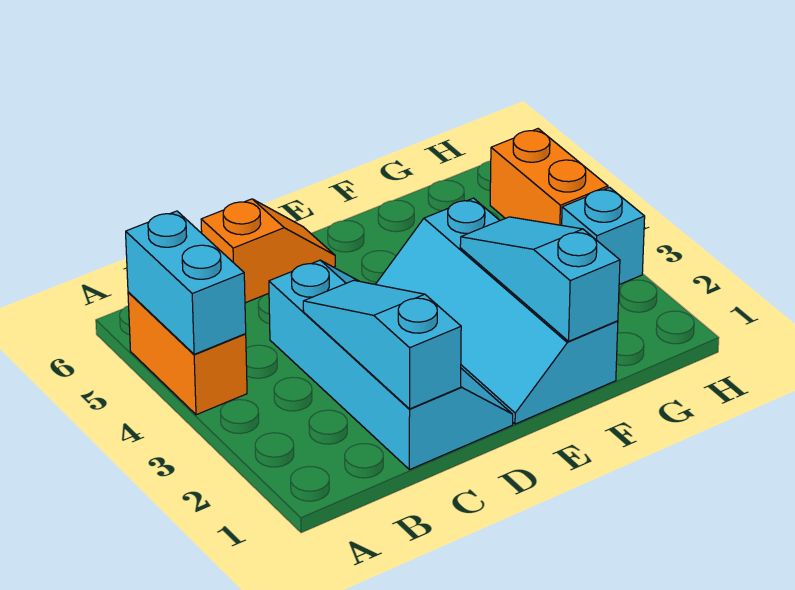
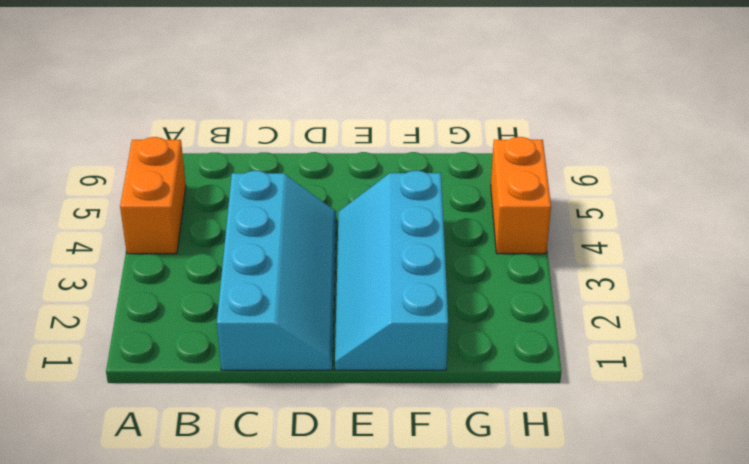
none -> orange slope C6:D6 level 1 top C
none -> cyan brick H3 level 1

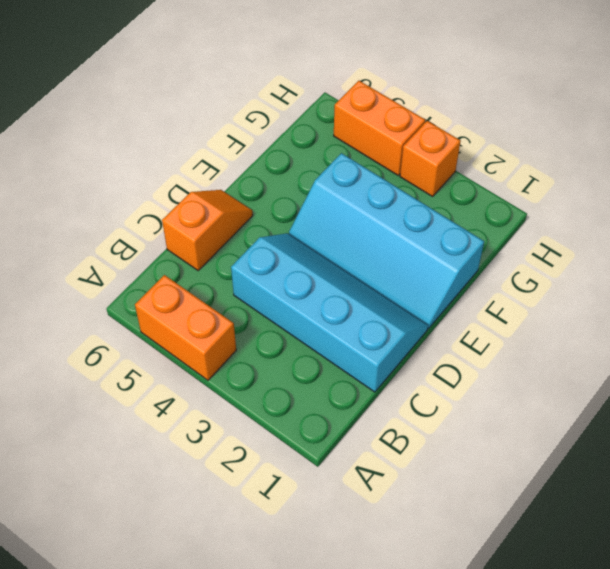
orange brick H3 level 1 -> cyan brick H3 level 1
none -> cyan brick A4:A5 level 2
none -> cyan slope C1:C3 level 2 top 1

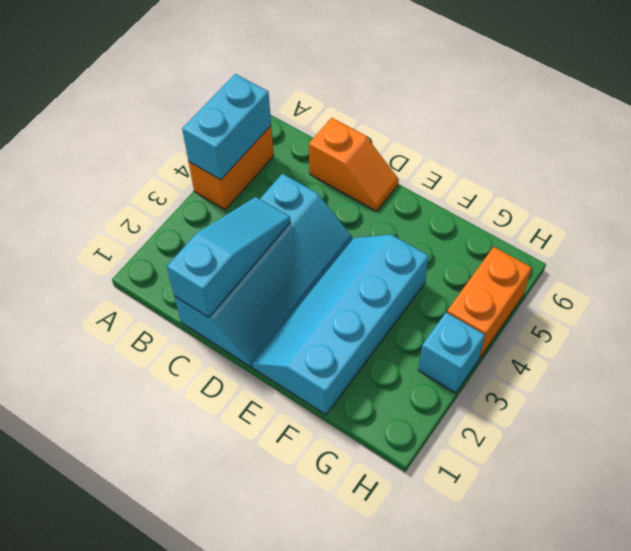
none -> cyan slope F1:F3 level 2 top 1

